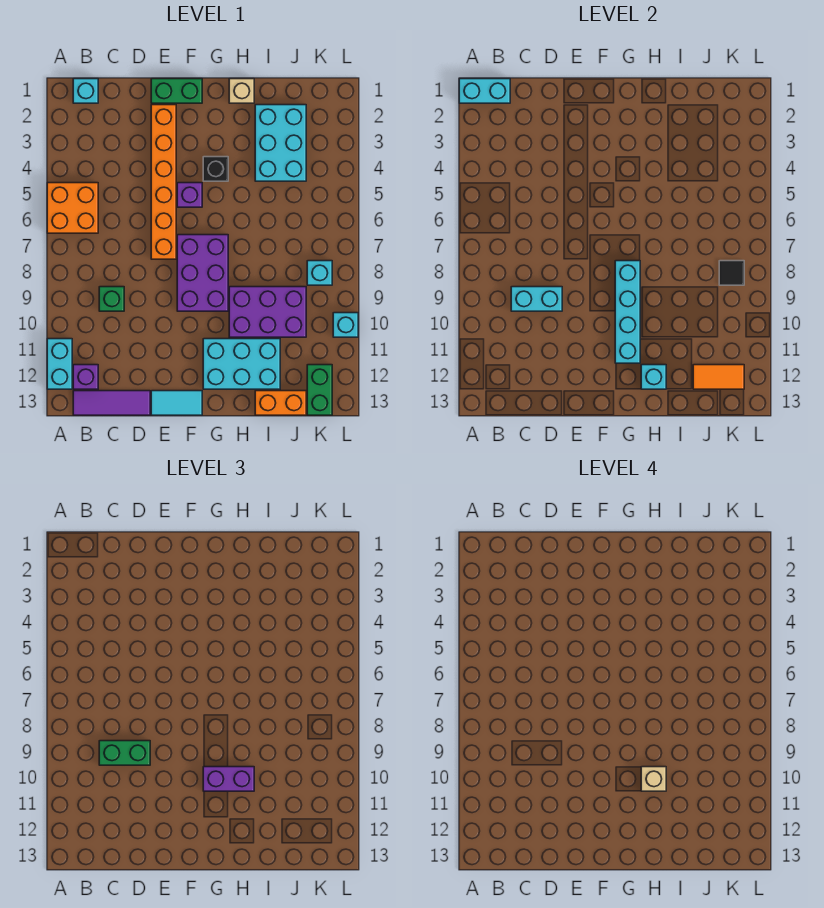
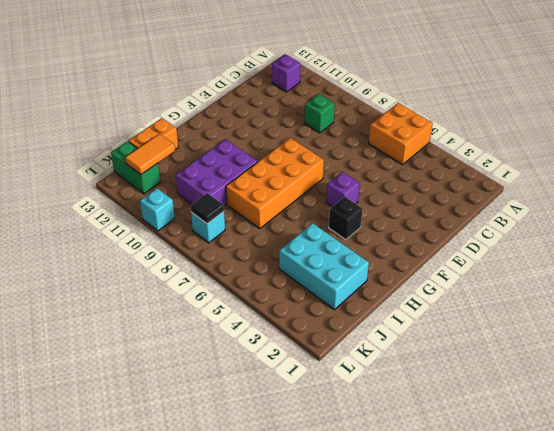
orange brick F7:I8 level 1 -> purple brick F7:G9 level 1
none -> cyan brick A11:A12 level 1
none -> cyan brick B1 level 1
none -> purple tile B13:D13 level 1

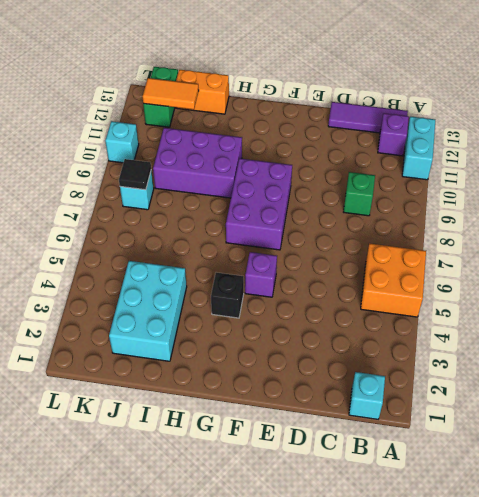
none -> green brick E1:F1 level 1
none -> orange brick E2:E7 level 1
none -> cyan tile E13:F13 level 1

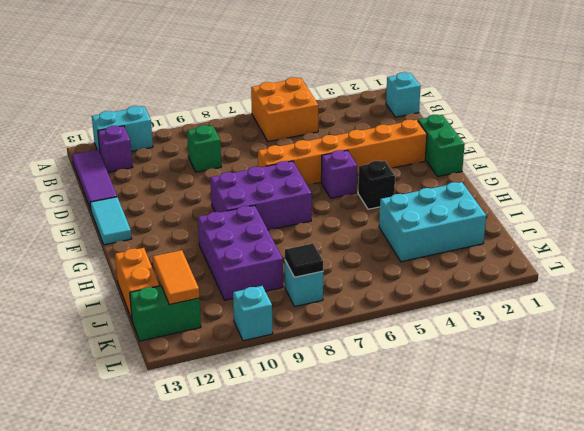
none -> cyan brick G11:I12 level 1
none -> tan brick H1 level 1
none -> cyan brick A1:B1 level 2

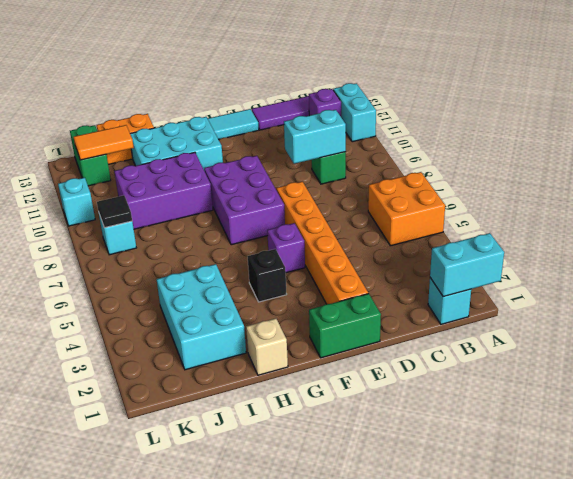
none -> cyan brick G8:G11 level 2
none -> cyan brick H12 level 2
none -> green brick C9:D9 level 3

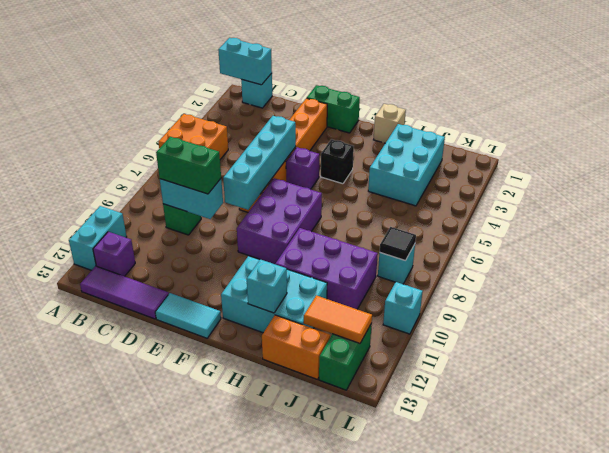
cyan brick E5:E8 level 2 -> cyan brick G8:G11 level 2
none -> purple brick G10:H10 level 3
none -> tan brick H10 level 4

